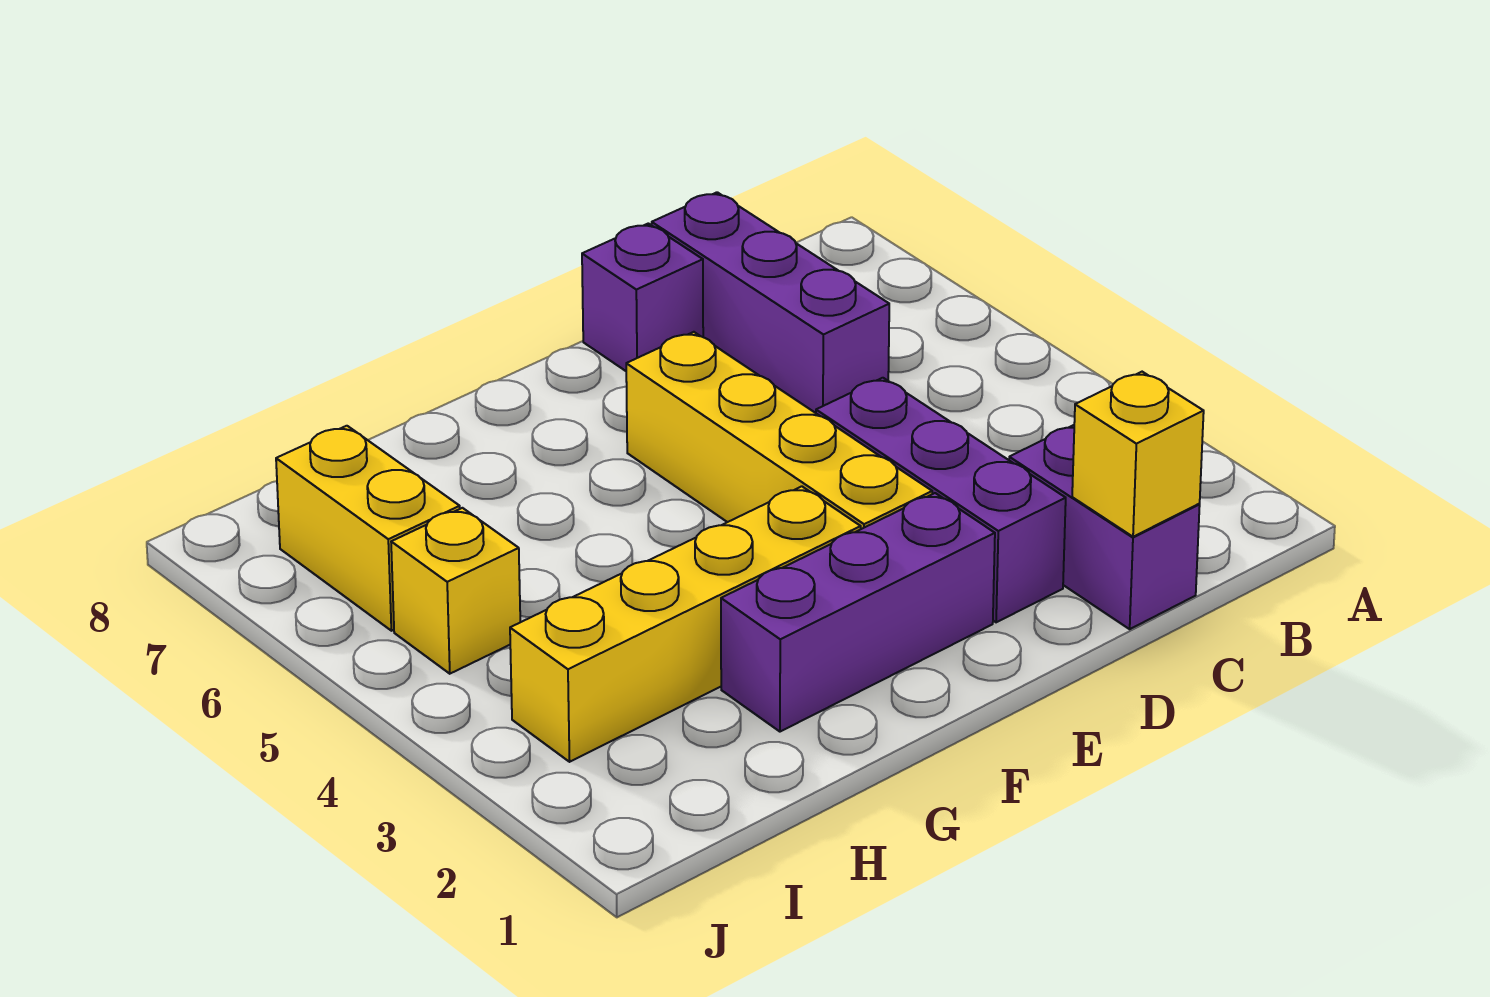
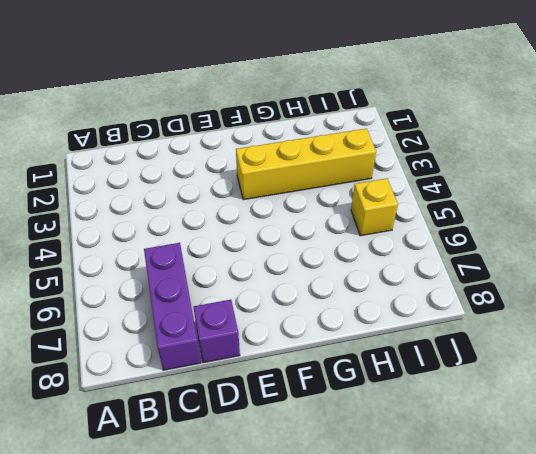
none -> purple brick C1:C2 level 1
none -> purple brick D2:D4 level 1

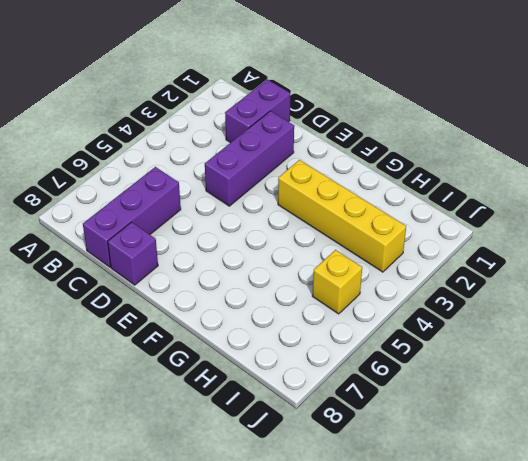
none -> purple brick E2:G2 level 1
none -> yellow brick E3:E6 level 1

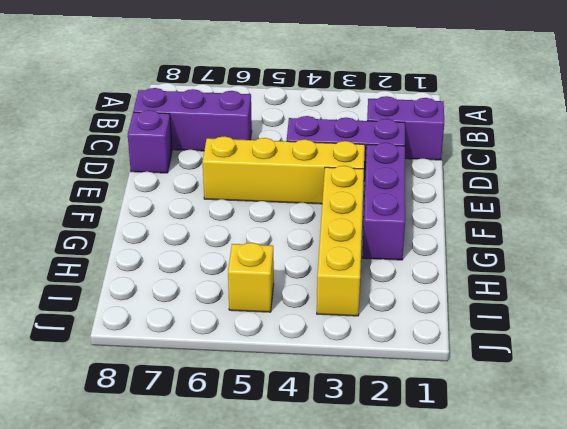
none -> yellow brick I6:I7 level 1
none -> yellow brick C1 level 2

